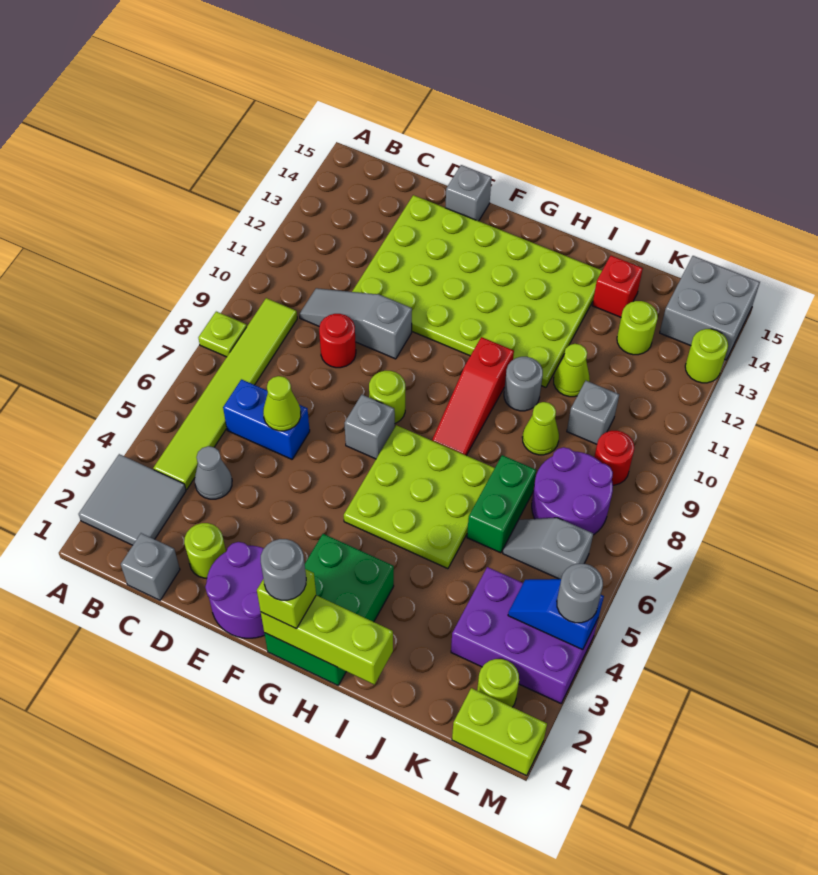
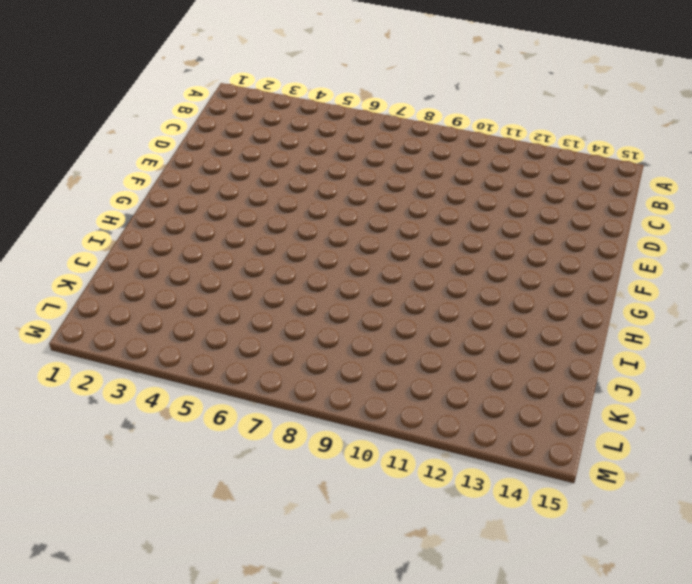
none -> grey tile A2:B3 level 1
none -> lime plate A8 level 1
none -> lime tile B4:B9 level 1
none -> grey brick C1 level 1

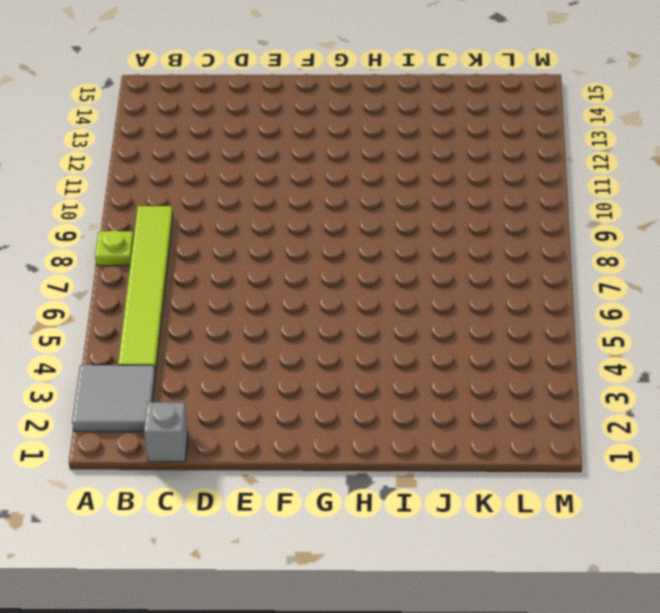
none -> grey cone C4 level 1
none -> blue brick C6:D6 level 1
none -> grey slope C10:E10 level 1 top E
none -> lime round brick D2 level 1

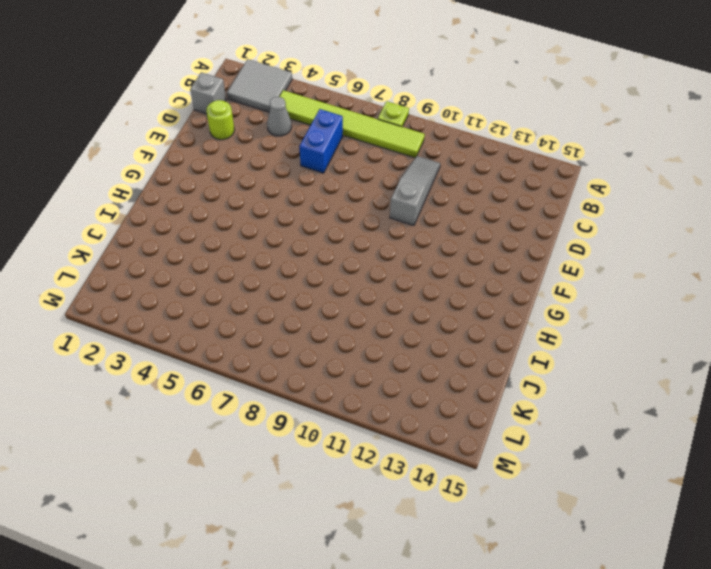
none -> red round brick D9 level 1
none -> lime plate D11:I14 level 1
none -> purple round brick E1:F2 level 1
none -> grey brick E15 level 1

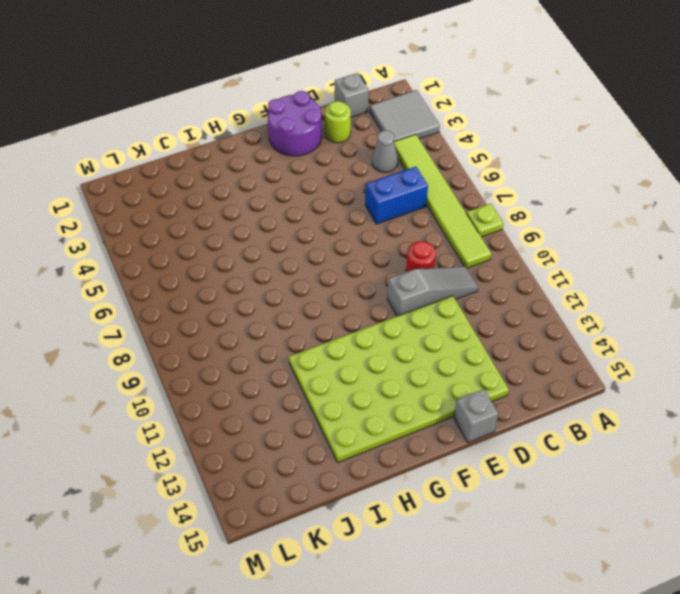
none -> grey brick F7 level 1
none -> lime round brick F8 level 1
none -> green brick G1:H3 level 1
none -> lime plate G5:I7 level 1

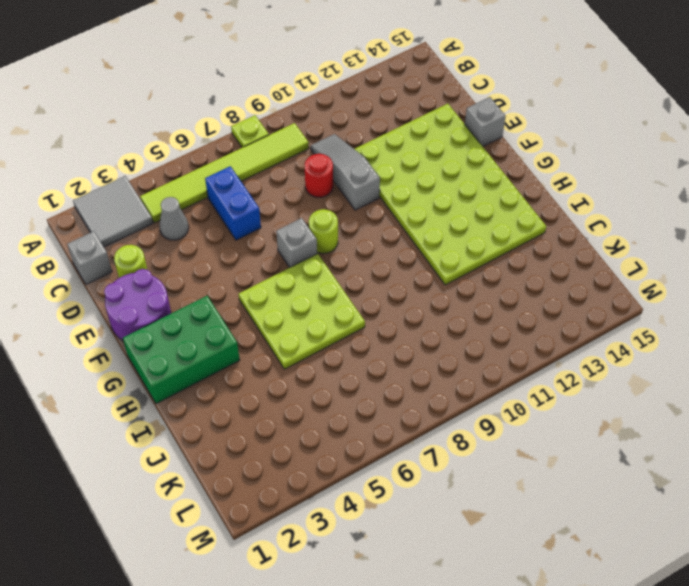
none -> red slope H8:H10 level 1 top 10
none -> grey round brick I10 level 1
none -> green brick J6:J7 level 1
none -> lime cone J9 level 1

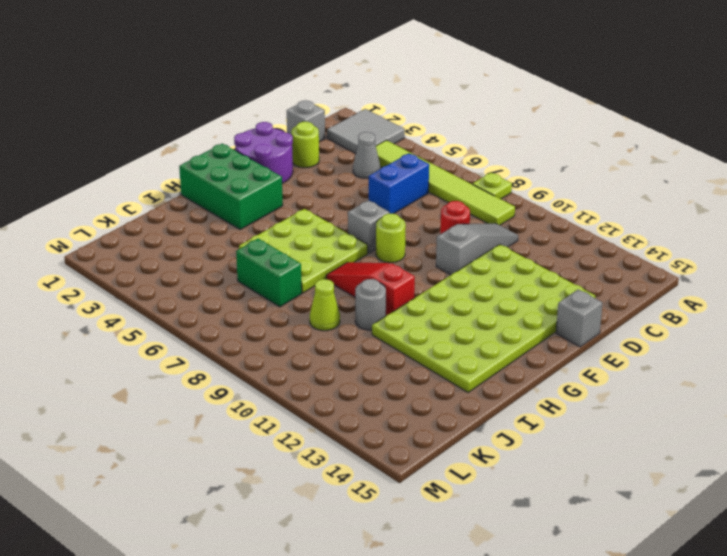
none -> lime cone J11 level 1
none -> red brick J14 level 1
none -> purple brick K3:M4 level 1
none -> grey slope K6:L6 level 1 top L

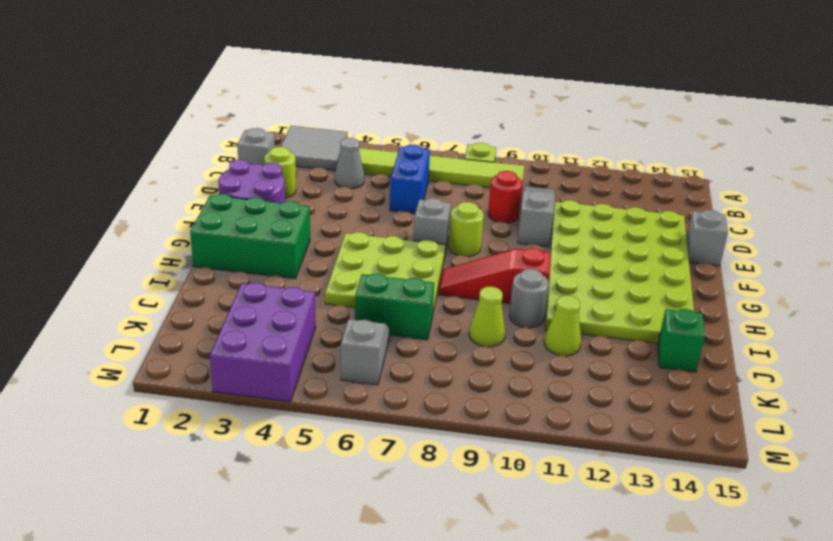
green brick J14 level 1 -> red brick J14 level 1
none -> purple round brick K7:L8 level 1
none -> grey brick K10 level 1
none -> lime round brick K13 level 1
none -> lime brick L1:M1 level 1

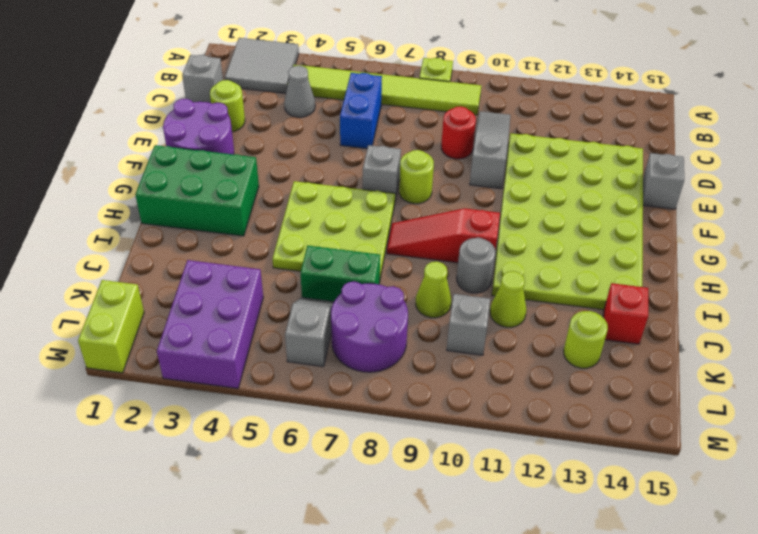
none -> lime round brick L2 level 1
none -> red round brick L9 level 1
none -> grey brick L14:M15 level 1
none -> lime round brick M13 level 1

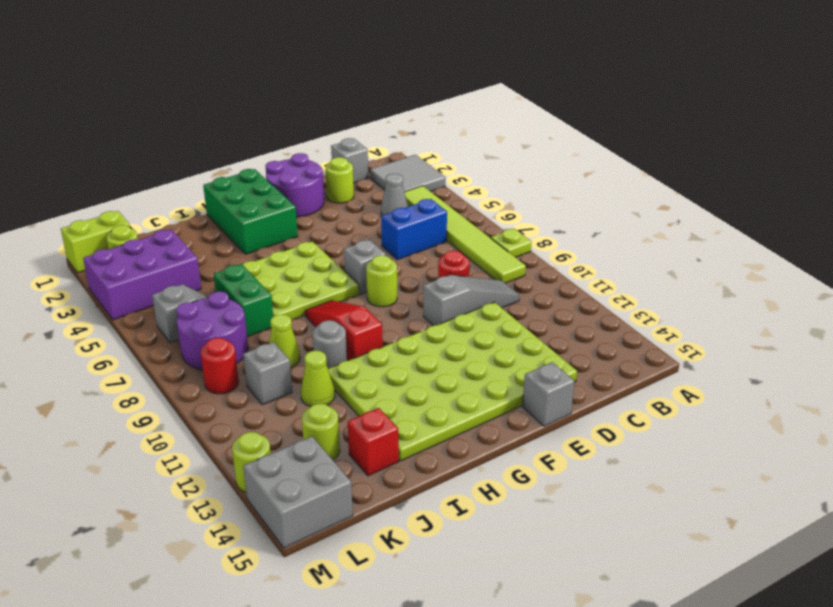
none -> lime cone D6 level 2
none -> lime brick G1:I1 level 2
none -> blue slope L4:M4 level 2 top M
none -> lime brick G1 level 3

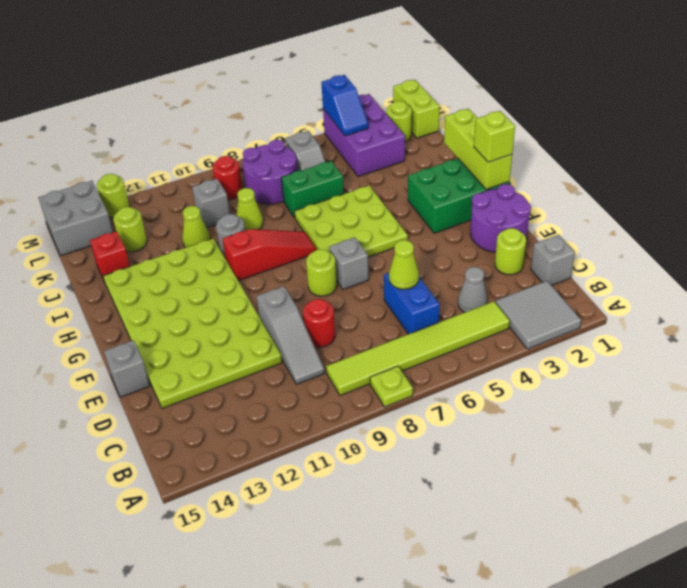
none -> grey round brick M4 level 3
none -> grey round brick G1 level 4

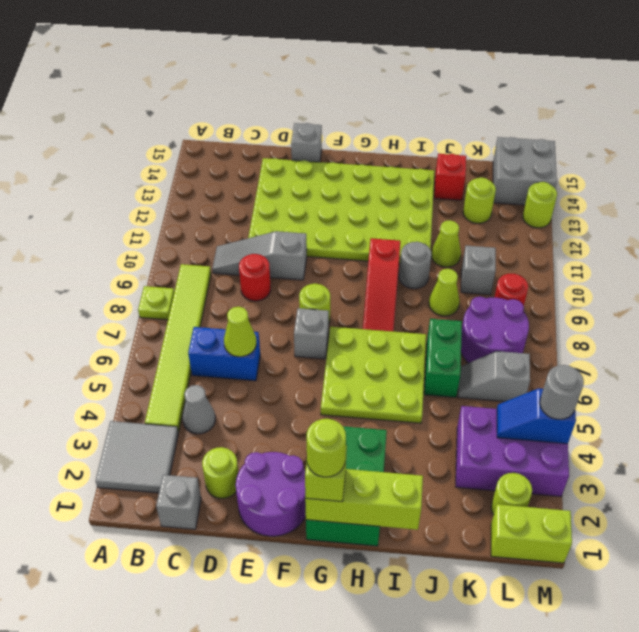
lime round brick G1 level 4 -> grey round brick G1 level 4

